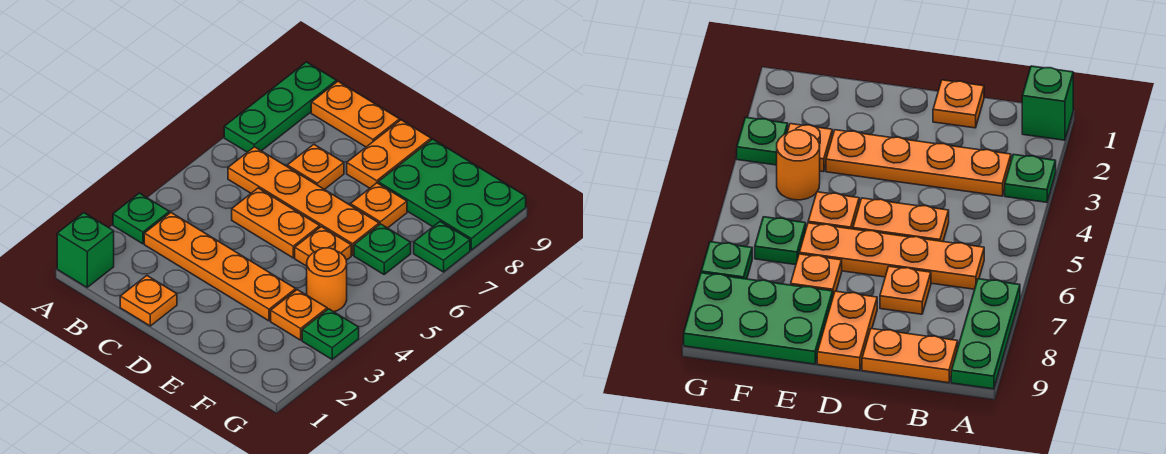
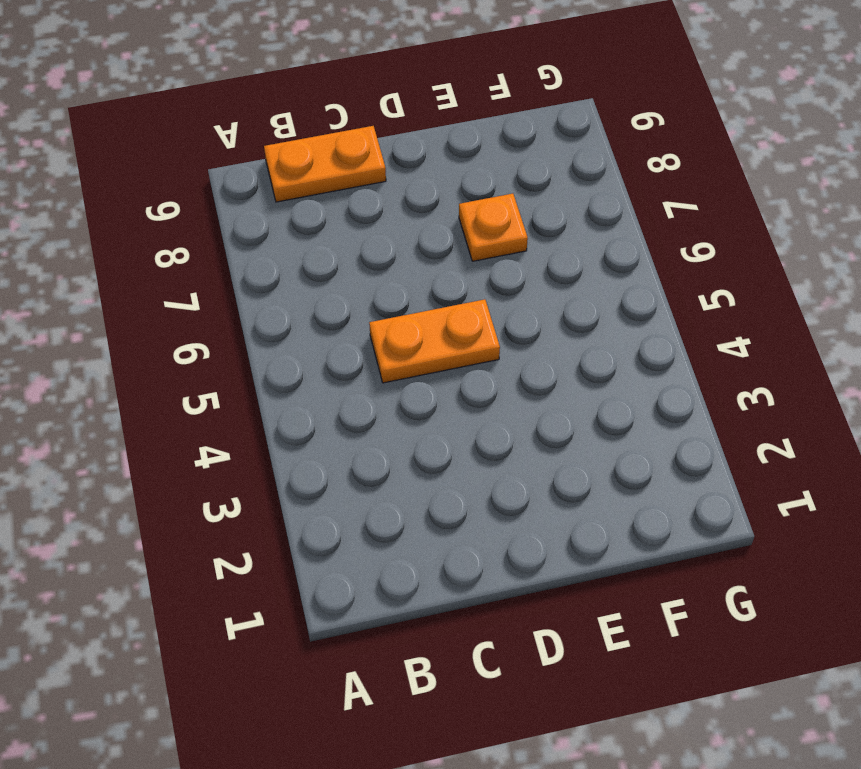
none -> green brick A1 level 1
none -> green plate A3 level 1
none -> green plate A7:A9 level 1

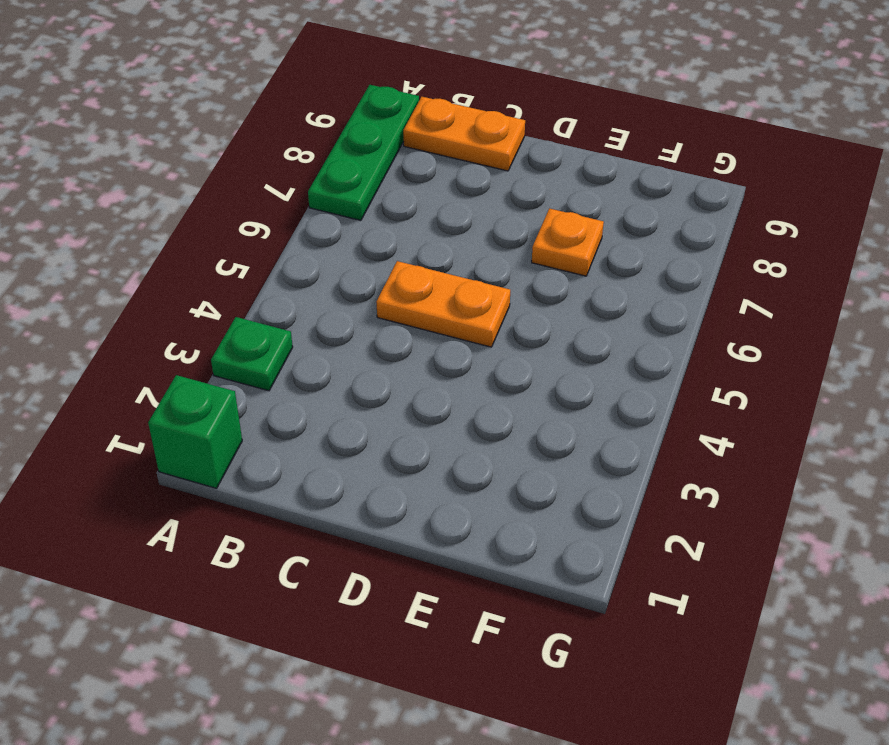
none -> orange plate B3:E3 level 1
none -> orange plate B6:E6 level 1
none -> orange plate C1 level 1

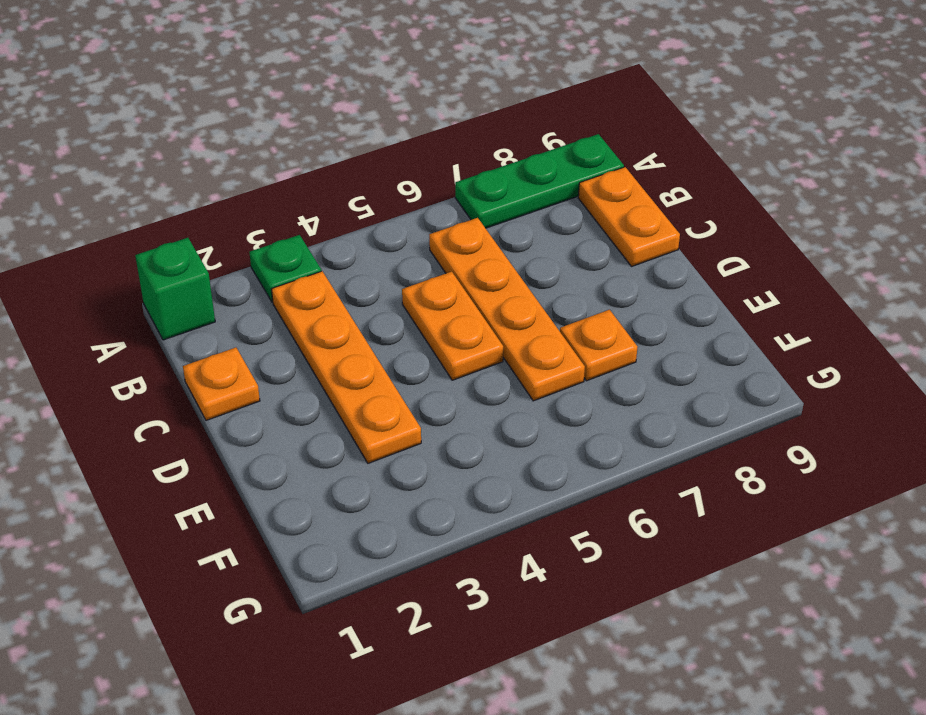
none -> orange plate C7 level 1
none -> orange plate D8:D9 level 1
none -> orange plate E5 level 1

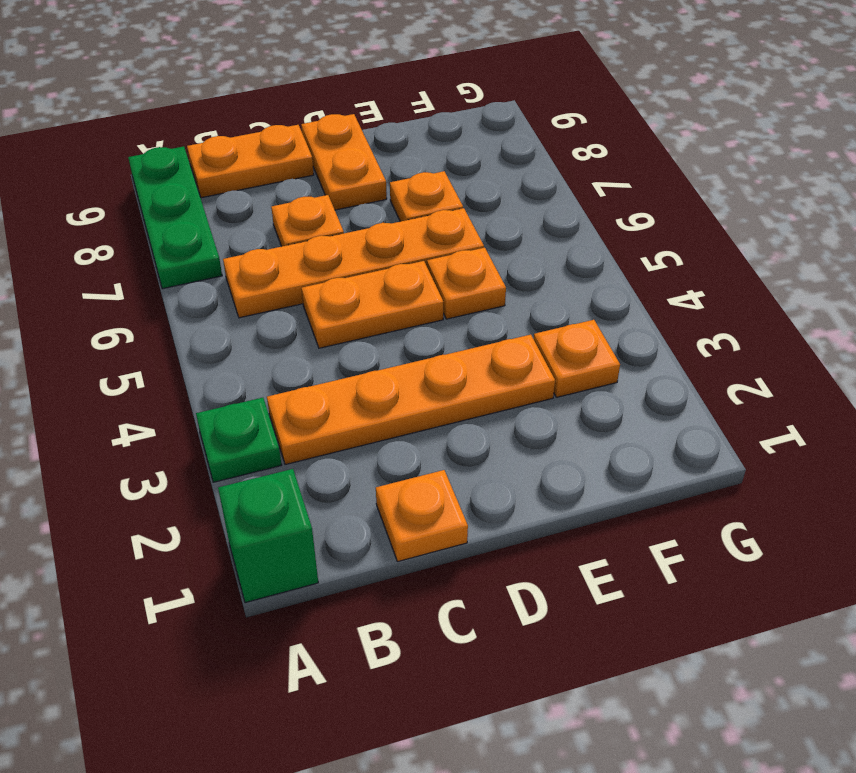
none -> green plate E8:G9 level 1
none -> orange round brick F4 level 1
none -> green plate F6 level 1

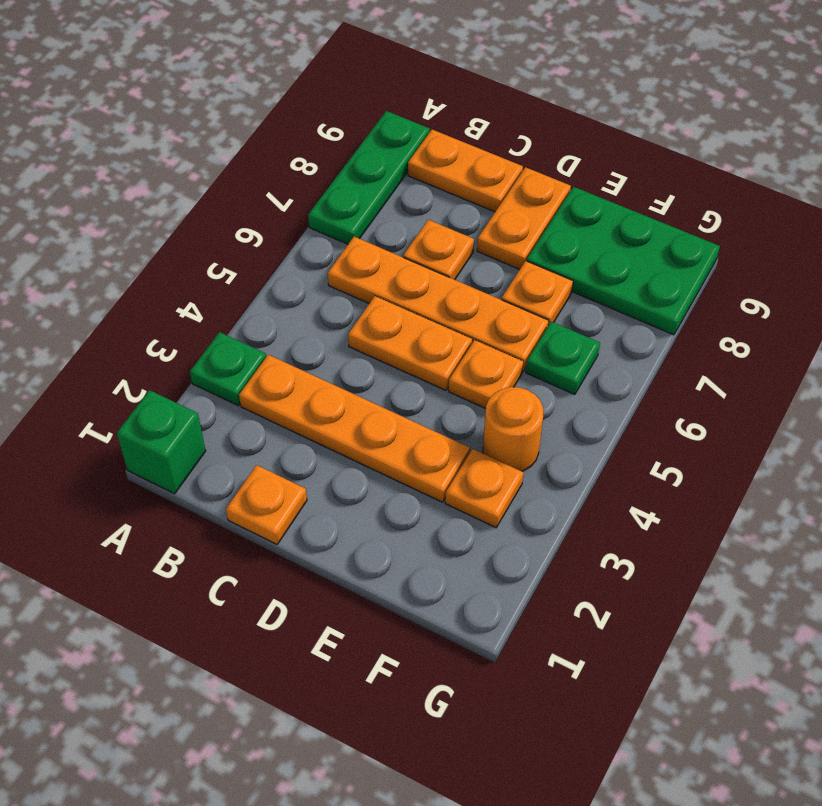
none -> green plate G3 level 1
none -> green plate G7 level 1

